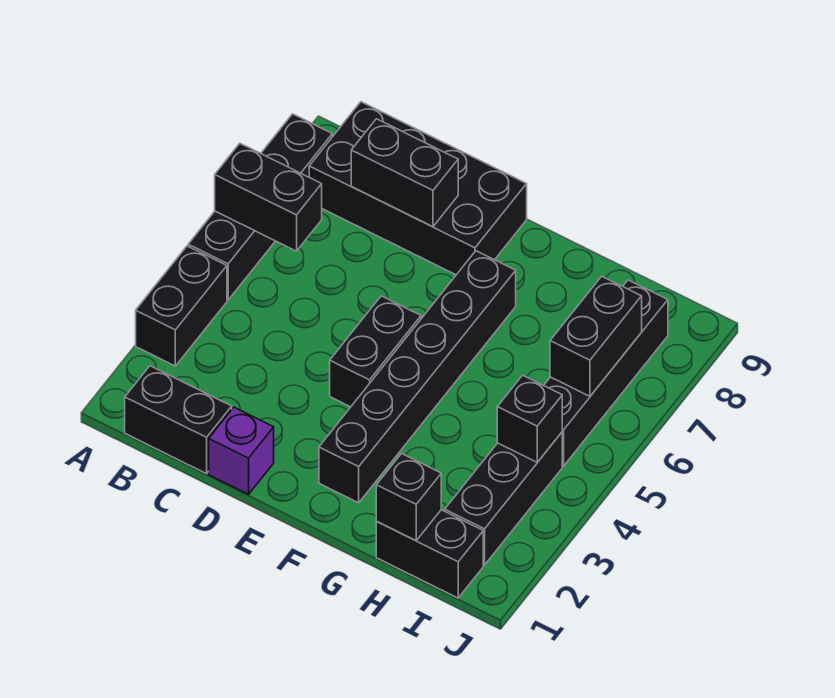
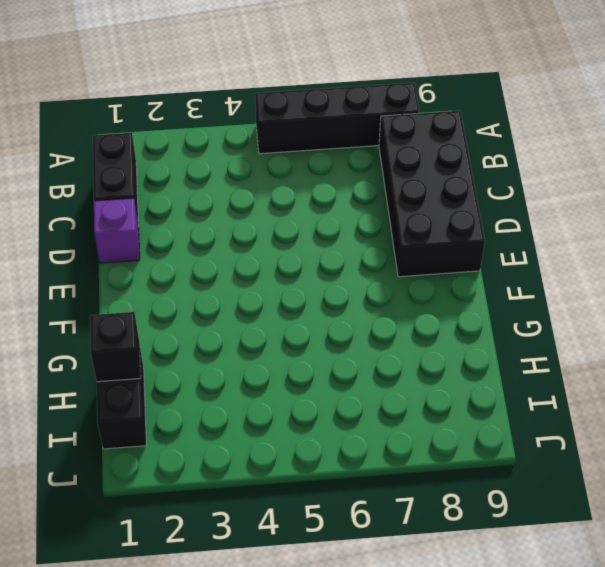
none -> black brick A3:A4 level 1
none -> black brick E4:E5 level 1
none -> black brick F2:F7 level 1

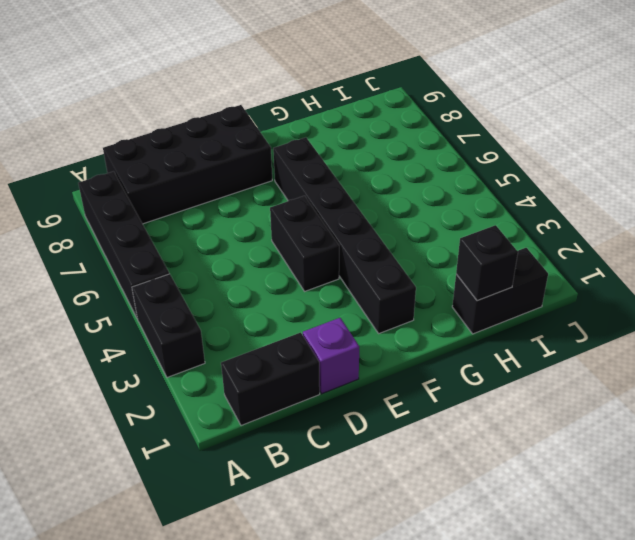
none -> black brick I2:I4 level 1
none -> black brick I5:I8 level 1
none -> black brick A6:B6 level 2

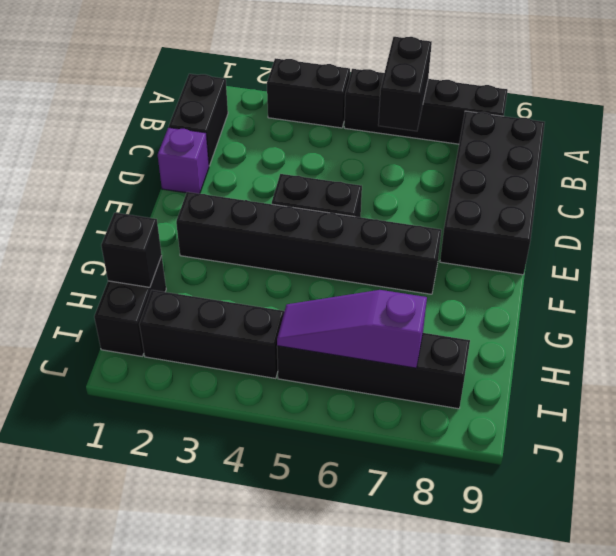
purple slope I5:I7 level 2 top 7 -> black brick I6:I7 level 2
none -> black brick C8:D8 level 2
none -> black brick I4 level 2

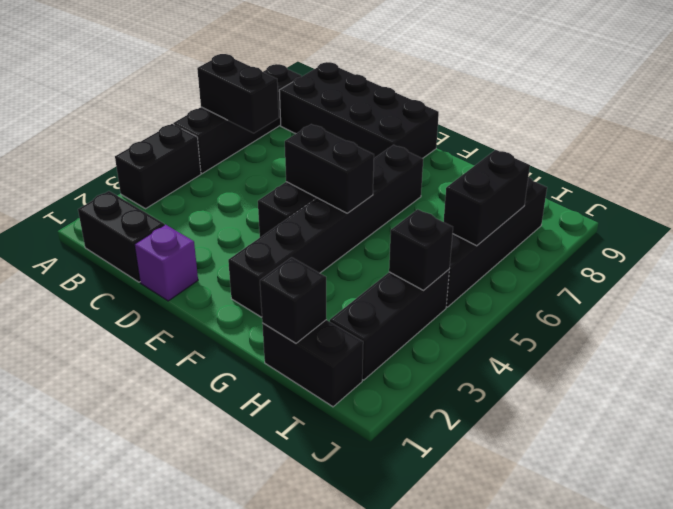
black brick E5:F5 level 2 -> black brick C8:D8 level 2

